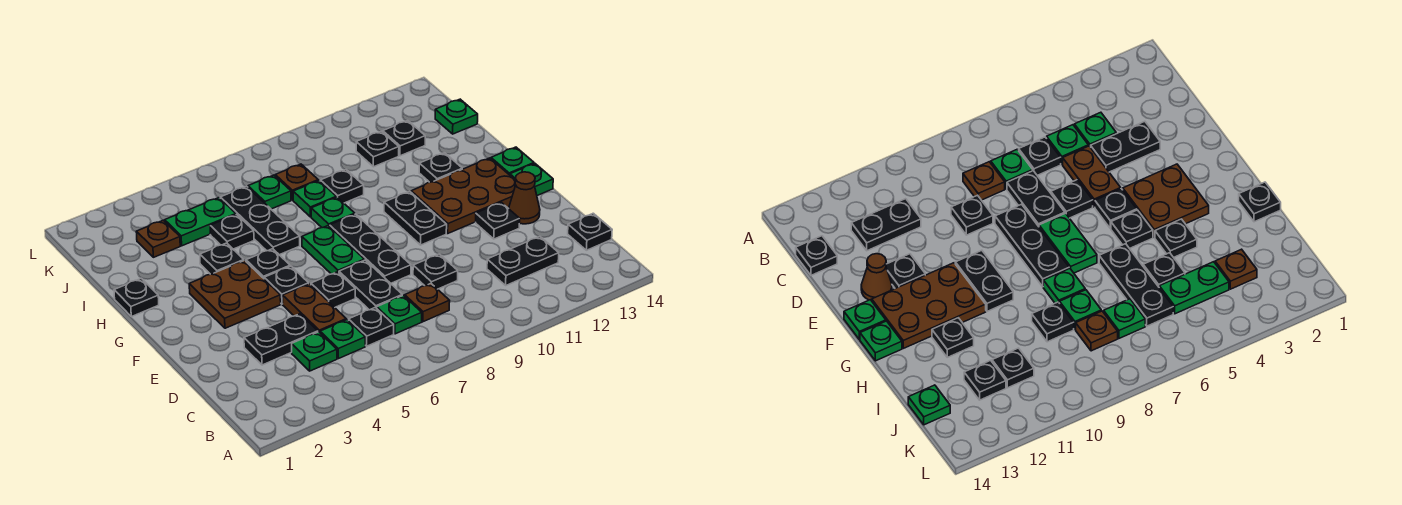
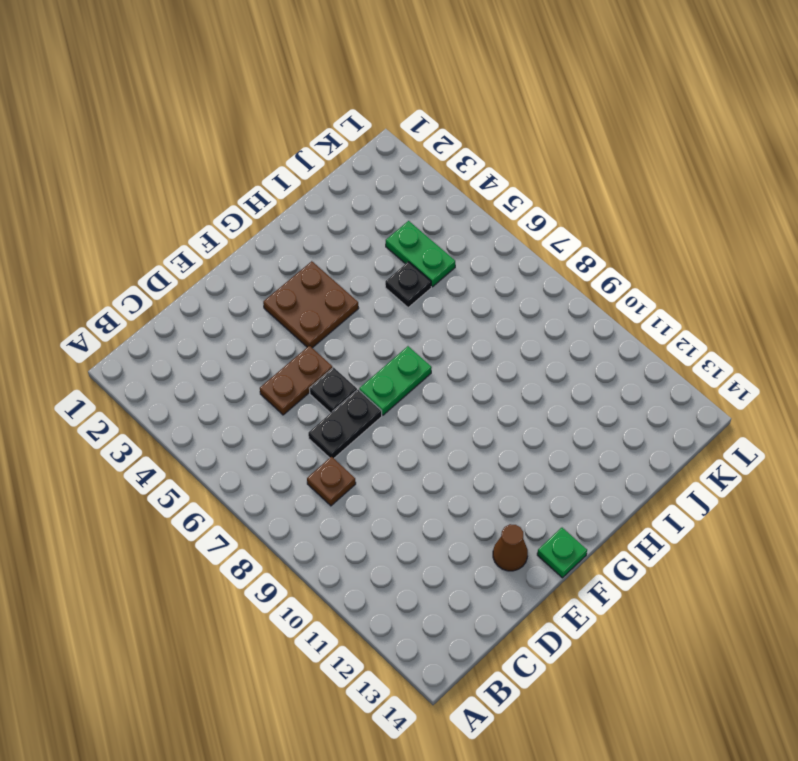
none -> green plate C4 level 1
none -> green plate C5 level 1
none -> black plate C6 level 1
none -> green plate C7 level 1

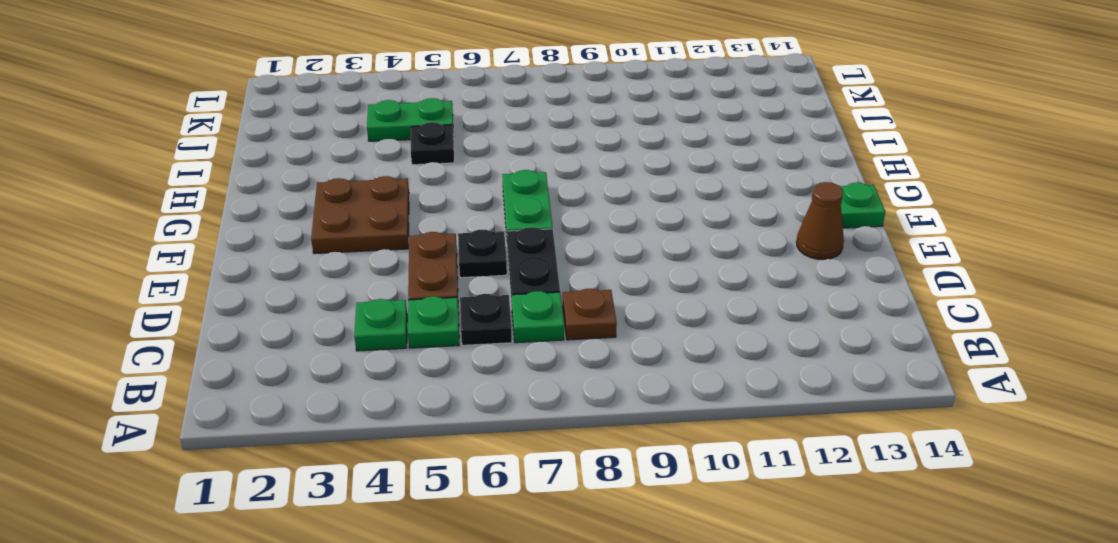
none -> black plate C11:C12 level 1
none -> black plate C14 level 1
none -> black plate D3:D4 level 1
none -> black plate D9 level 1

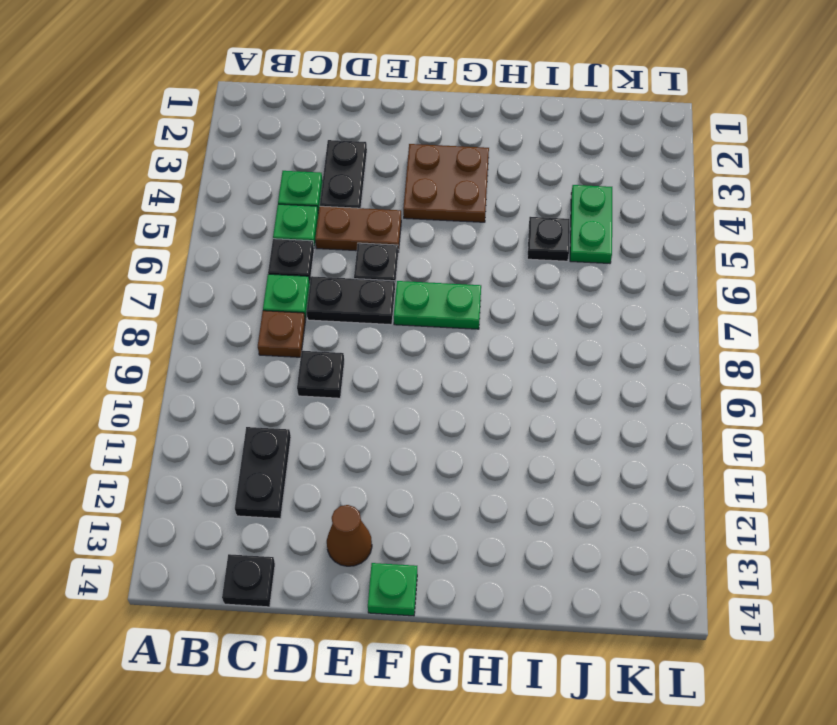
none -> black plate E8:G8 level 1
none -> black plate E12 level 1
none -> black plate F5 level 1
none -> black plate F10:G10 level 1

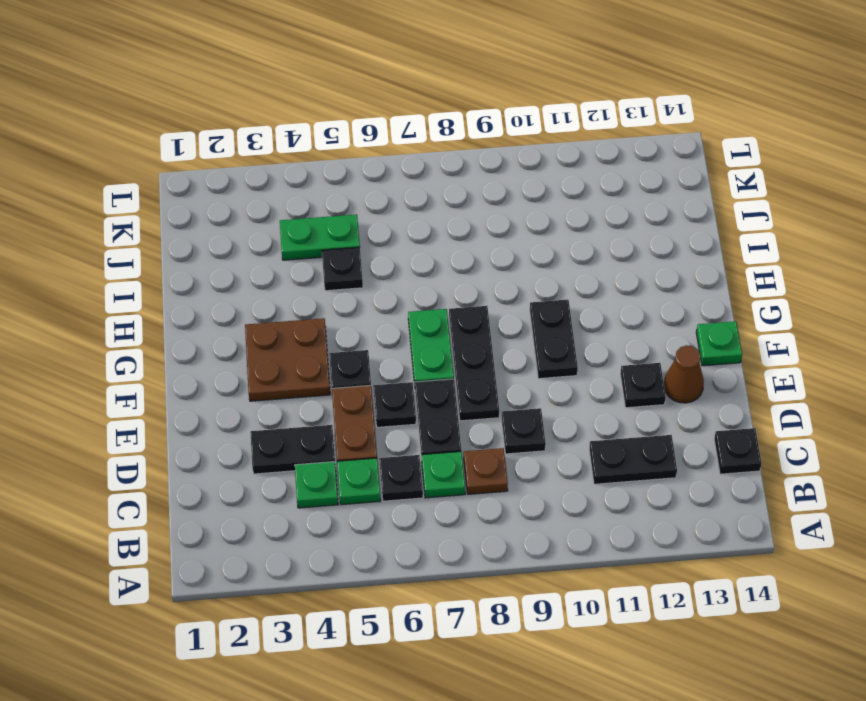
none -> brown plate F11:G13 level 1
none -> black plate G5 level 1
none -> green plate G14 level 1
none -> black plate H1 level 1

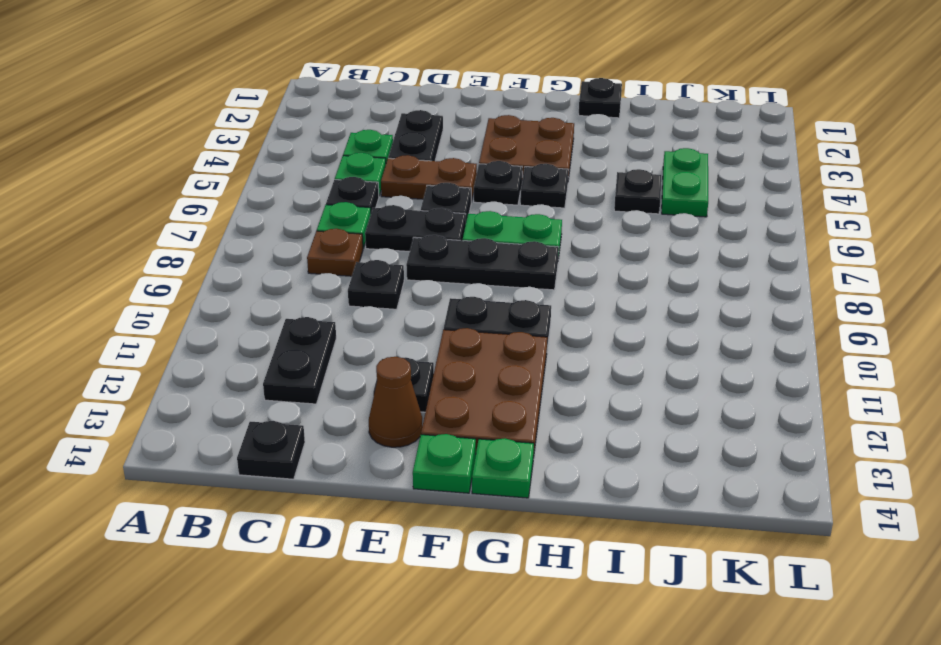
none -> black plate H4 level 1
none -> black plate H6:J6 level 1
none -> green plate H8 level 1
none -> black plate H12 level 1

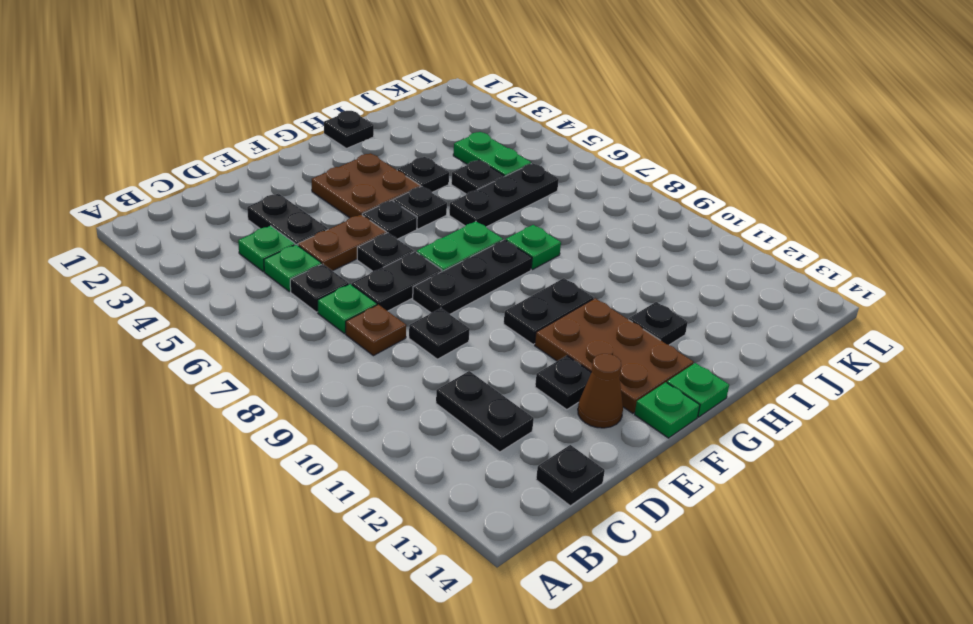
none -> green plate I8 level 1
none -> black plate I9 level 1
none -> brown plate J3 level 1
none -> green plate J7 level 1

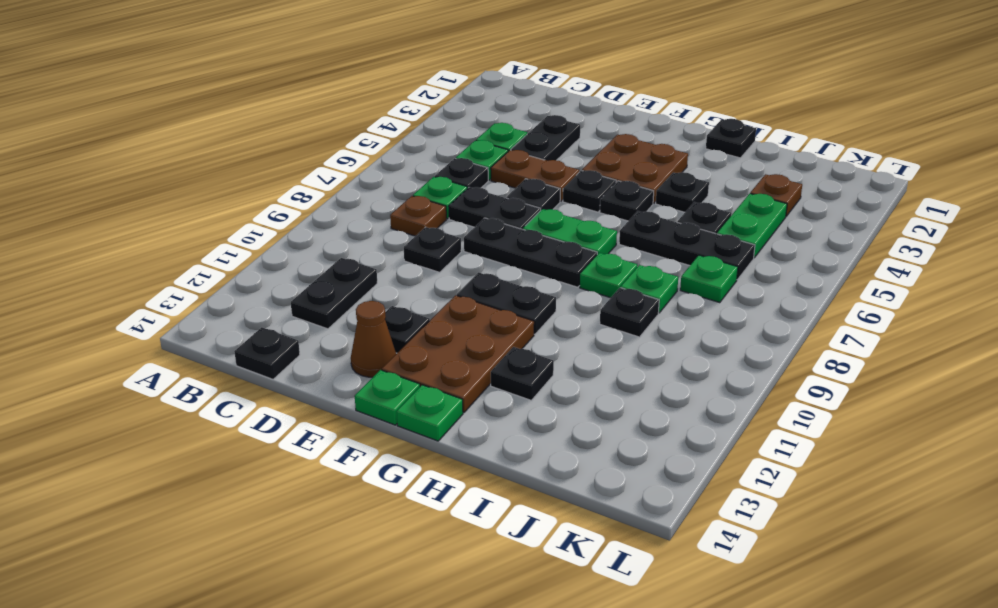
none -> brown plate J8 level 1
none -> black plate J11 level 1
none -> black plate J12 level 1
none -> green plate J14 level 1

